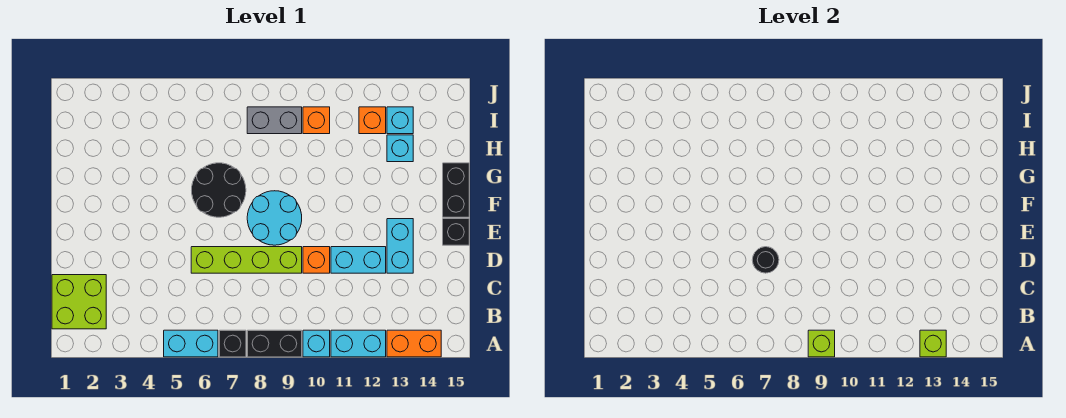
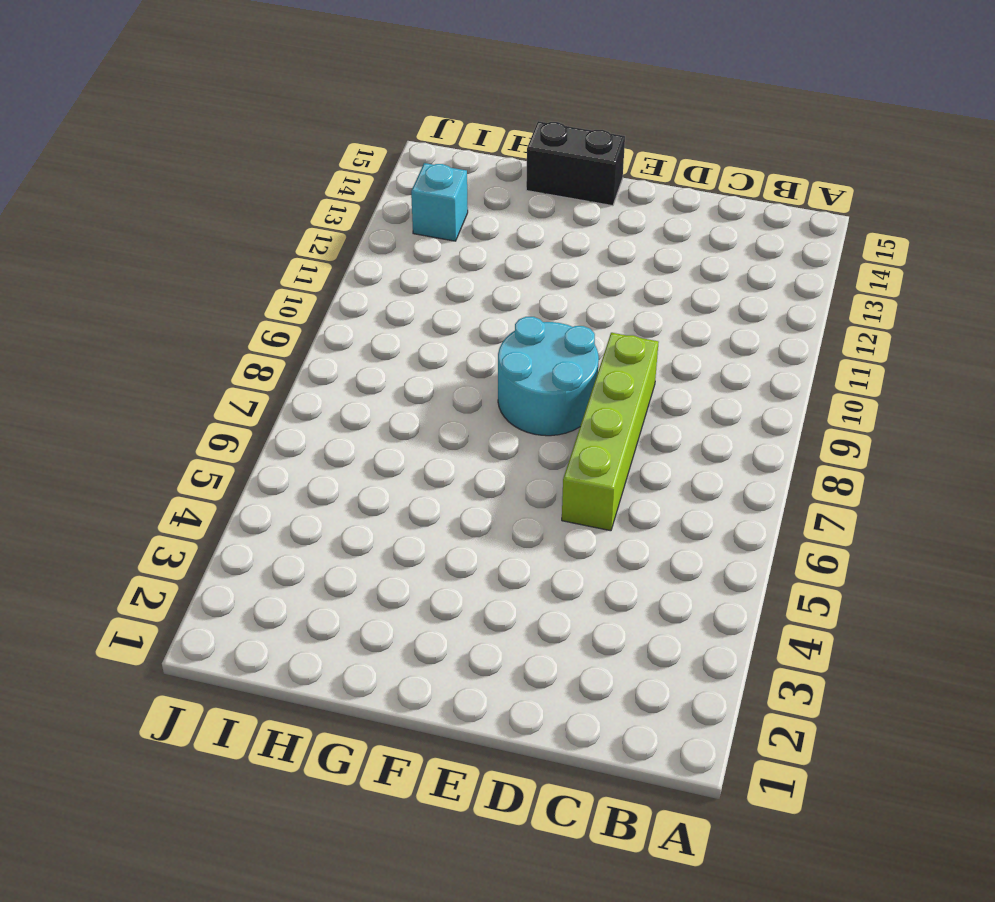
none -> cyan brick A5:A6 level 1
none -> black brick A7 level 1
none -> black brick A8:A9 level 1

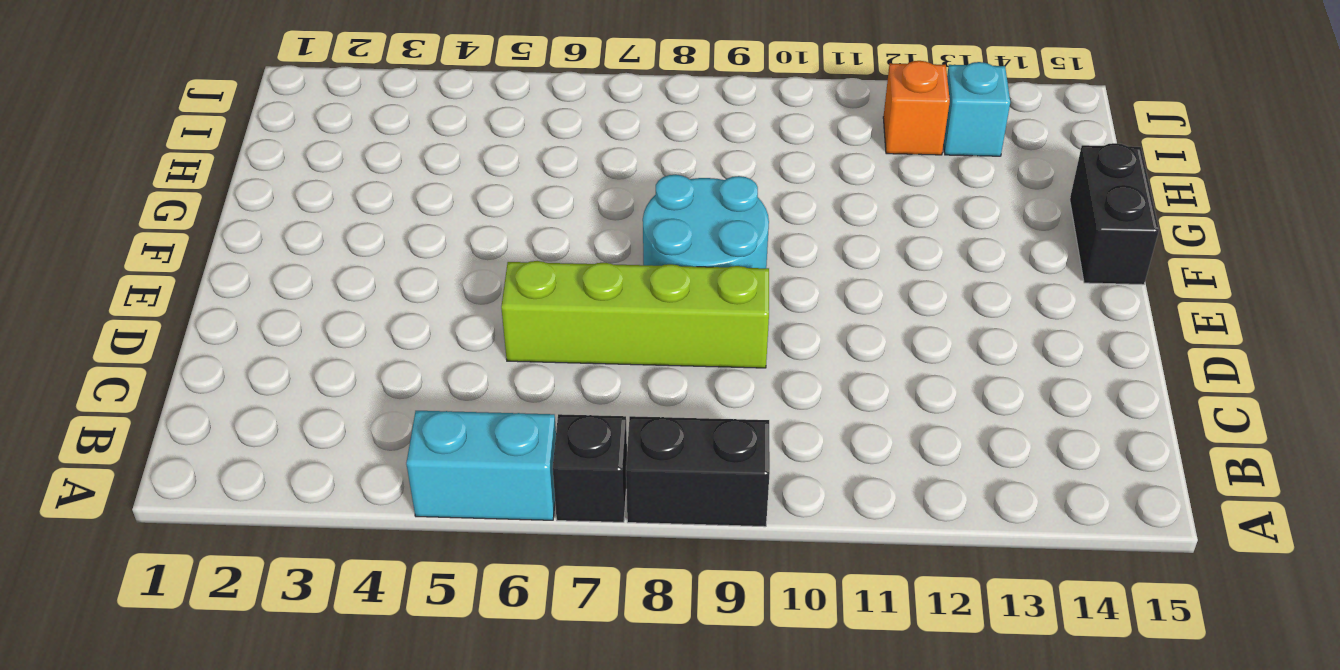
none -> cyan brick A10 level 1
none -> cyan brick A11:A12 level 1
none -> orange brick A13:A14 level 1

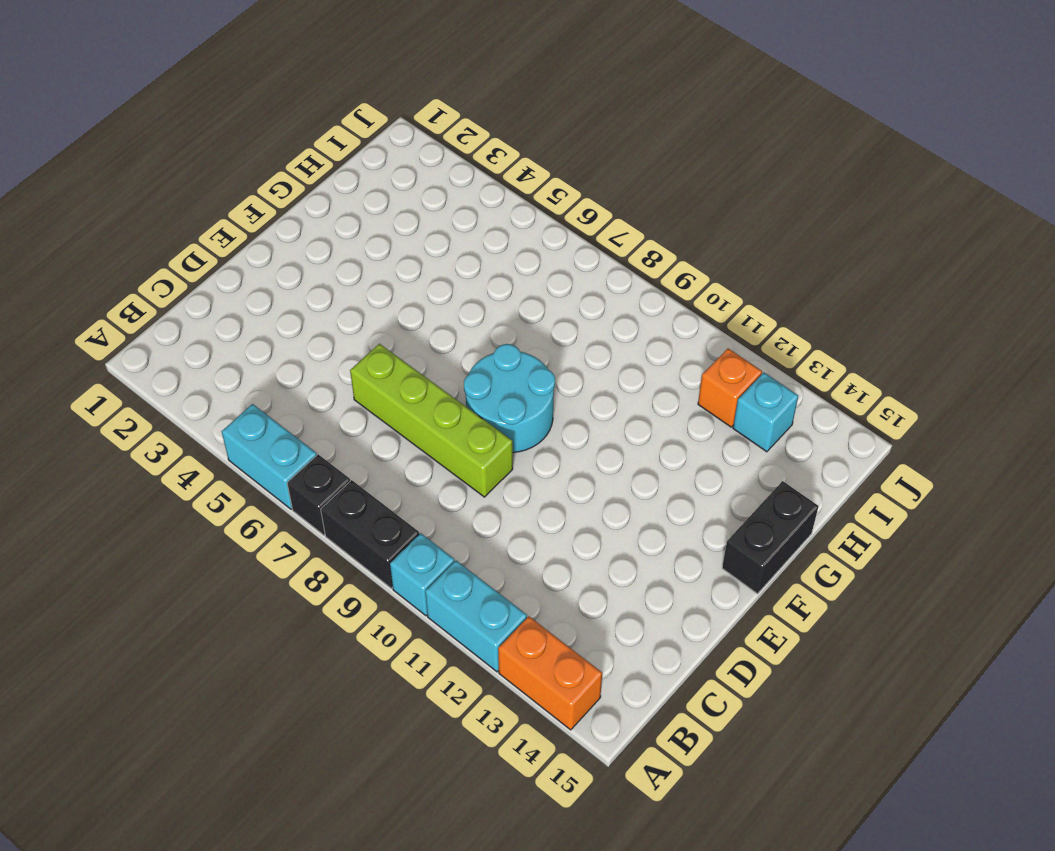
none -> lime brick B1:C2 level 1
none -> orange brick D10 level 1
none -> cyan brick D11:D12 level 1

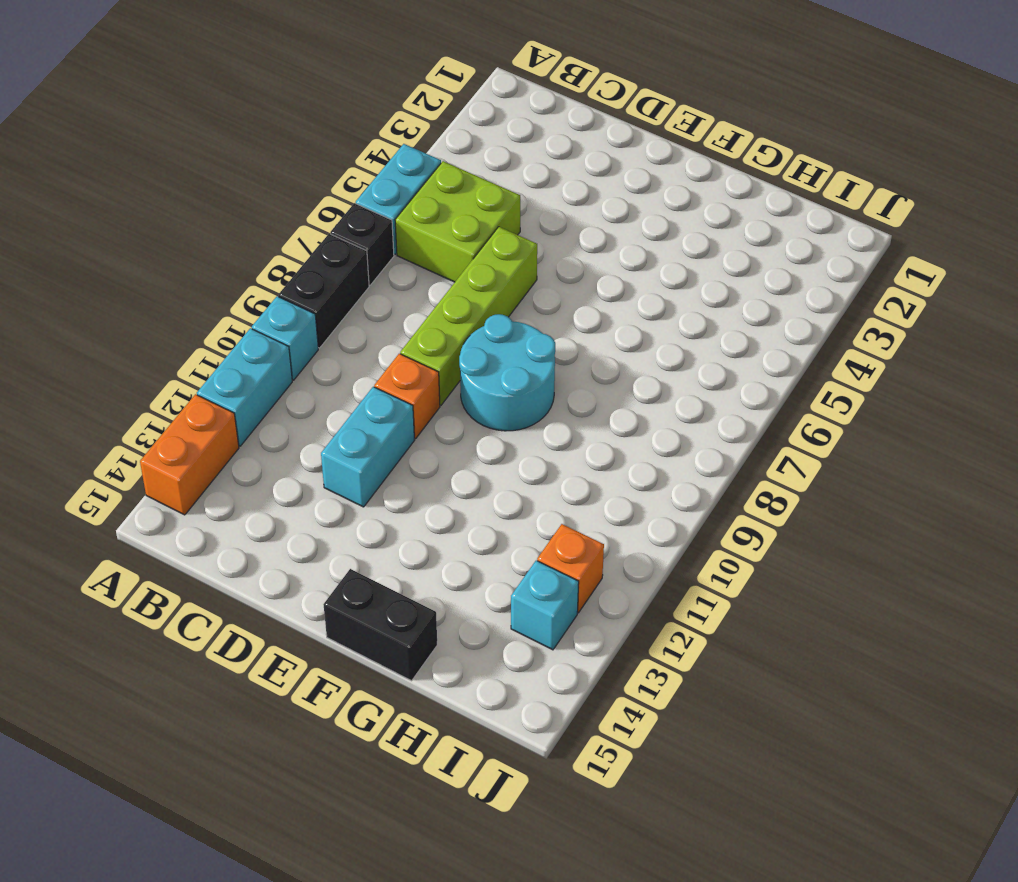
lime brick B5:C6 level 1 -> lime brick B1:C2 level 1
none -> cyan brick D13:E13 level 1
none -> black brick E15 level 1
none -> black round brick F6:G7 level 1

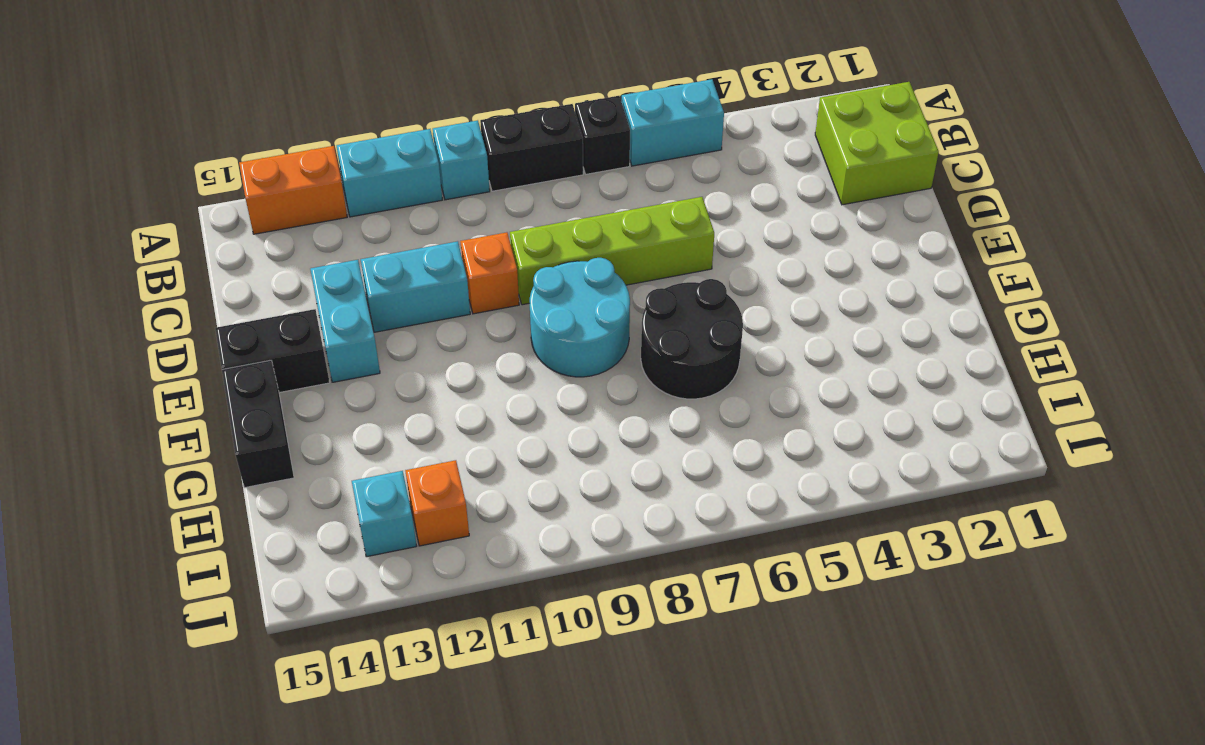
black brick E14:E15 level 1 -> black brick E15 level 1
none -> cyan brick H13 level 1
none -> grey brick I8:I9 level 1
none -> orange brick I10 level 1

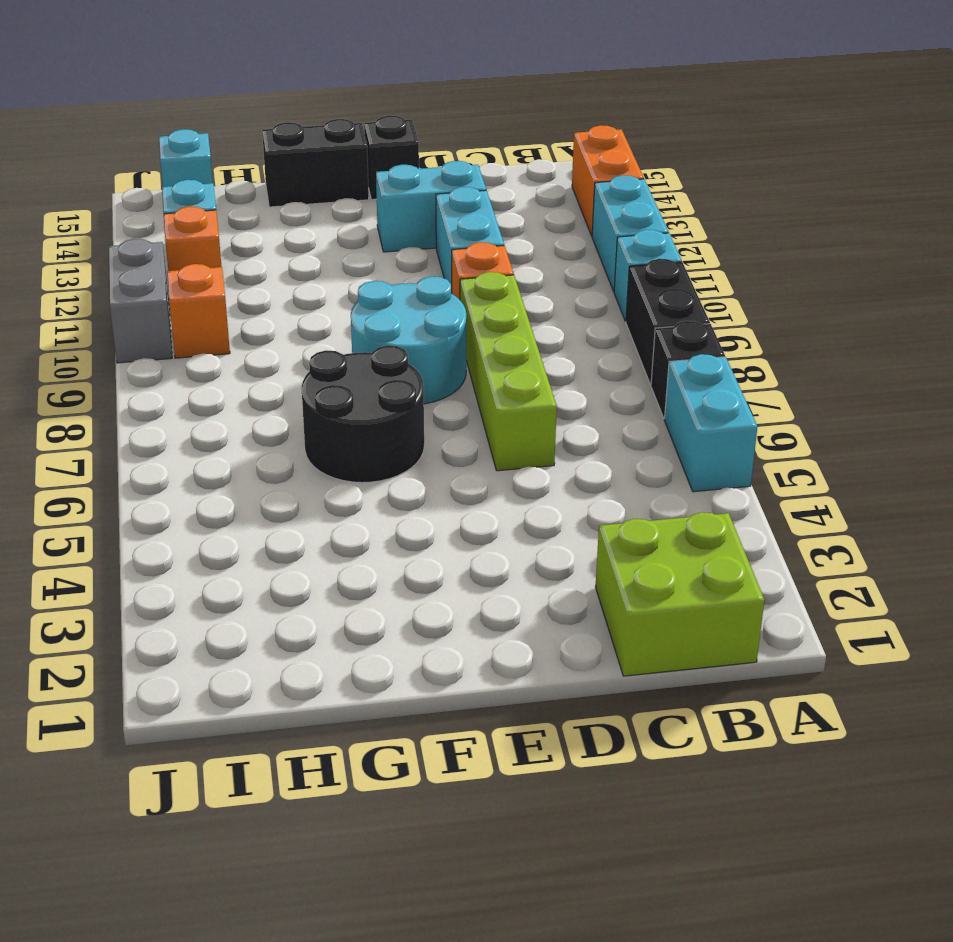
cyan brick I15 level 1 -> cyan brick H13 level 1
grey brick J10:J11 level 1 -> grey brick I8:I9 level 1
none -> lime brick A9 level 2
none -> lime brick A13 level 2
none -> black round brick D7 level 2

